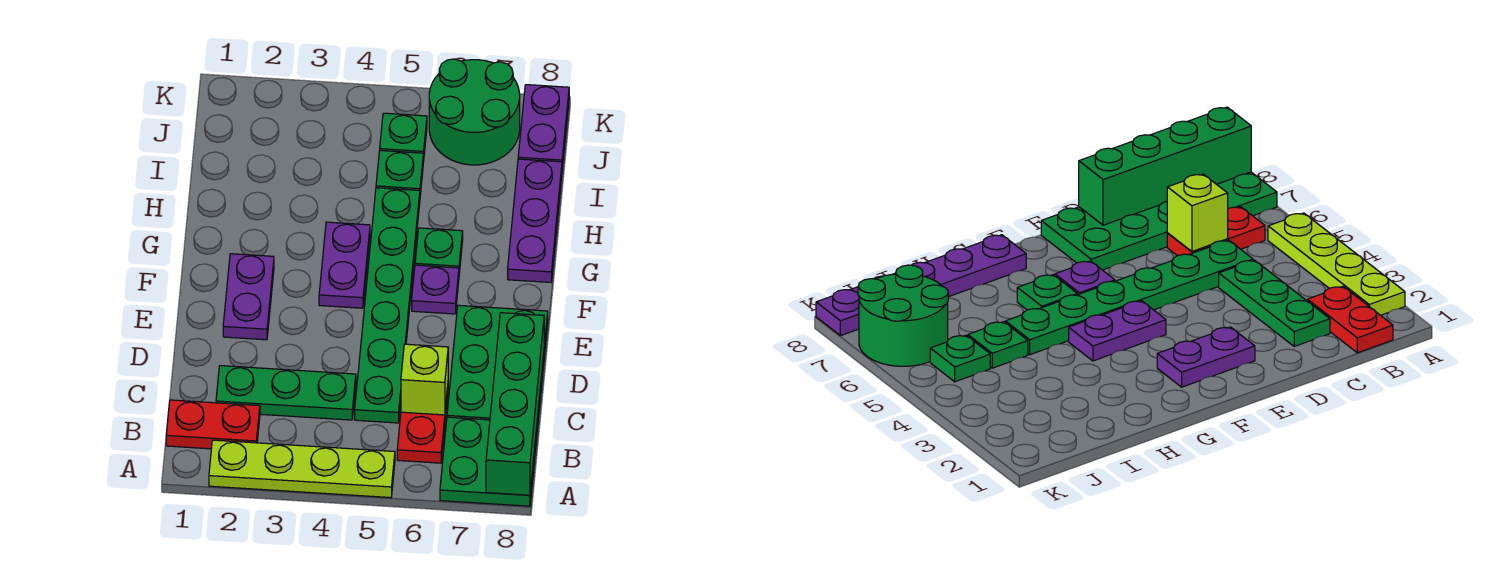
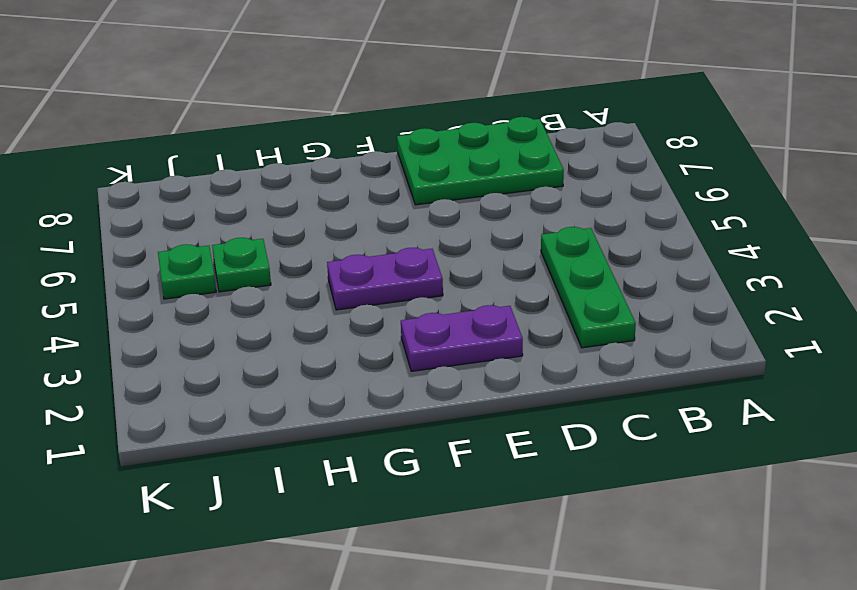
none -> lime plate A2:A5 level 1
none -> green plate A7:B8 level 1
none -> red plate B1:B2 level 1

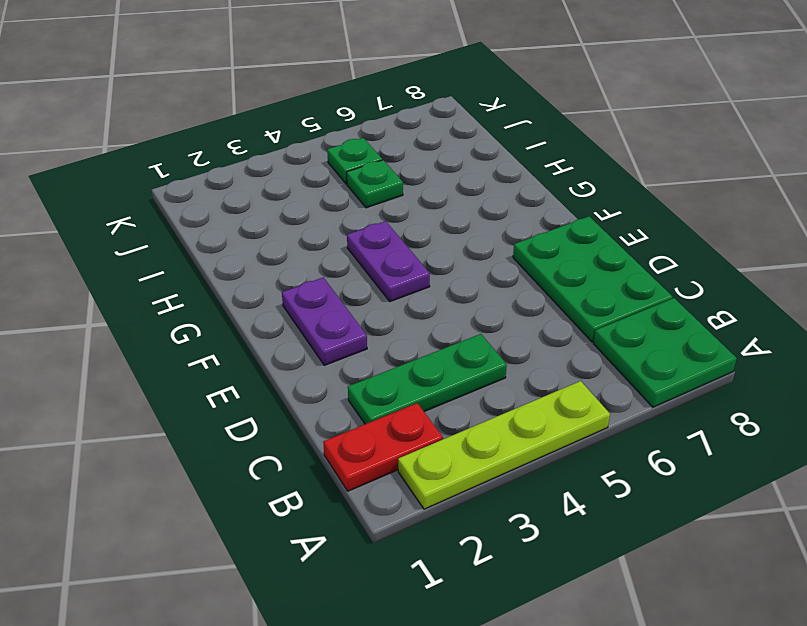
none -> red plate B6:C6 level 1
none -> green plate C5:H5 level 1
none -> purple plate F6 level 1

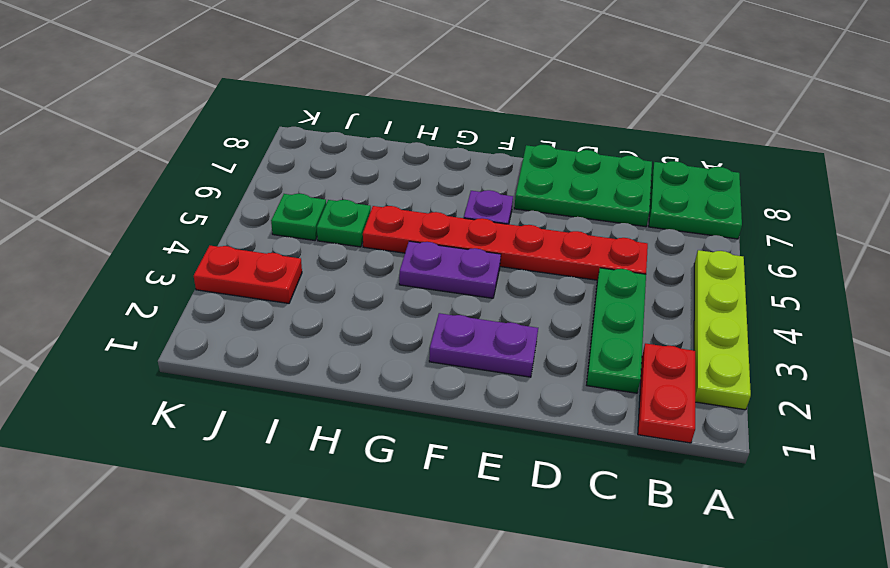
red plate C5:H5 level 1 -> green plate C5:H5 level 1
red plate J3:K3 level 1 -> red plate B6:C6 level 1
none -> green plate G6 level 1
none -> purple plate G8:I8 level 1
none -> green round brick J6:K7 level 1

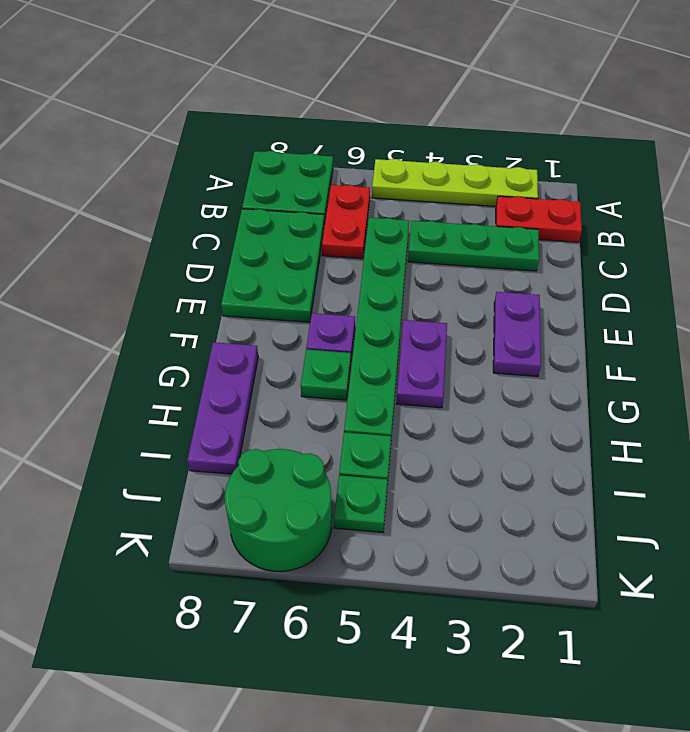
none -> purple plate J8:K8 level 1
none -> green brick A8:D8 level 2
none -> lime brick C6 level 2

